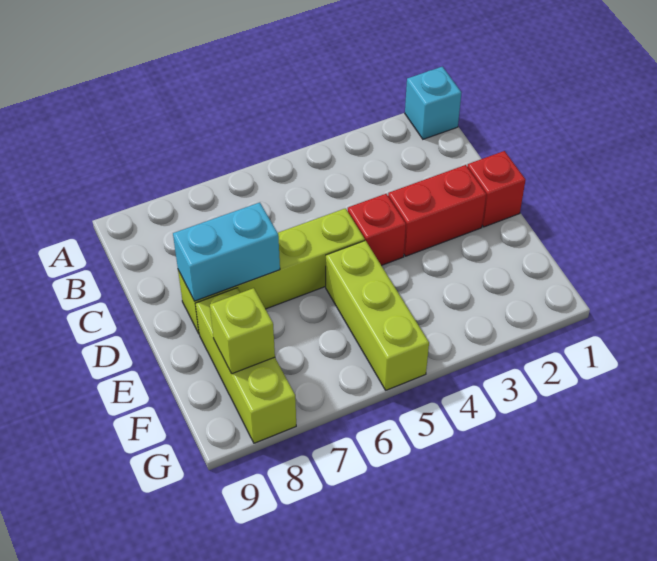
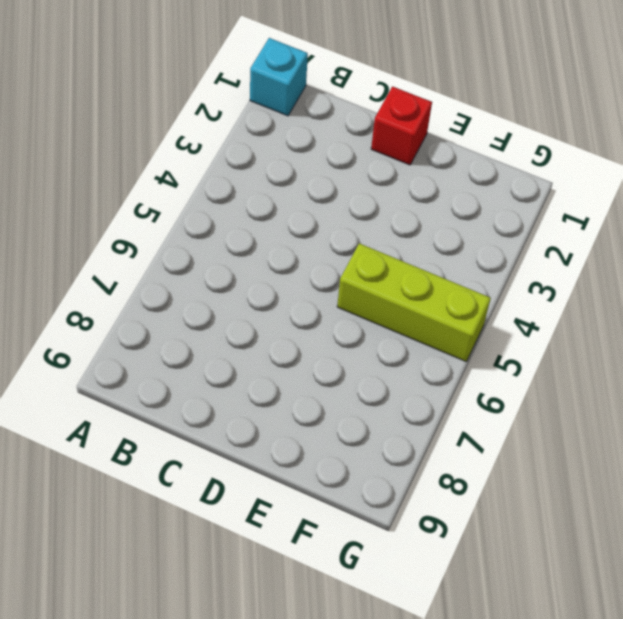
none -> red brick D2:D3 level 1
none -> red brick D4 level 1

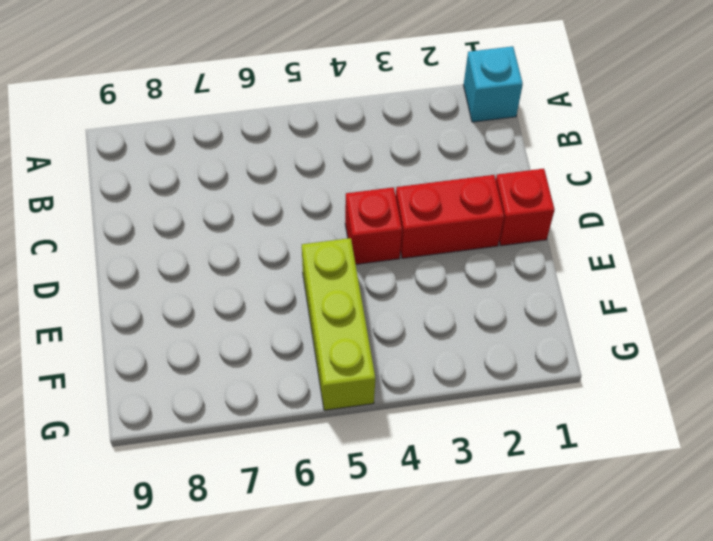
none -> lime brick D5:D8 level 1
none -> lime brick E8:G8 level 1

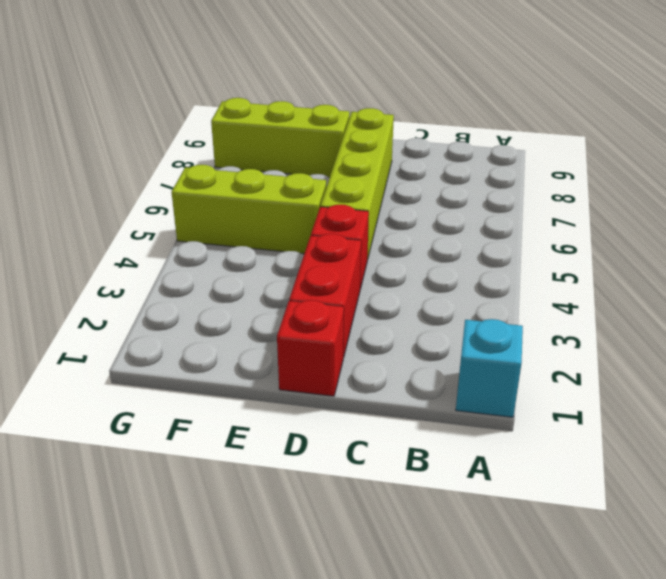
none -> cyan brick D7:D8 level 2
none -> lime brick F8 level 2

